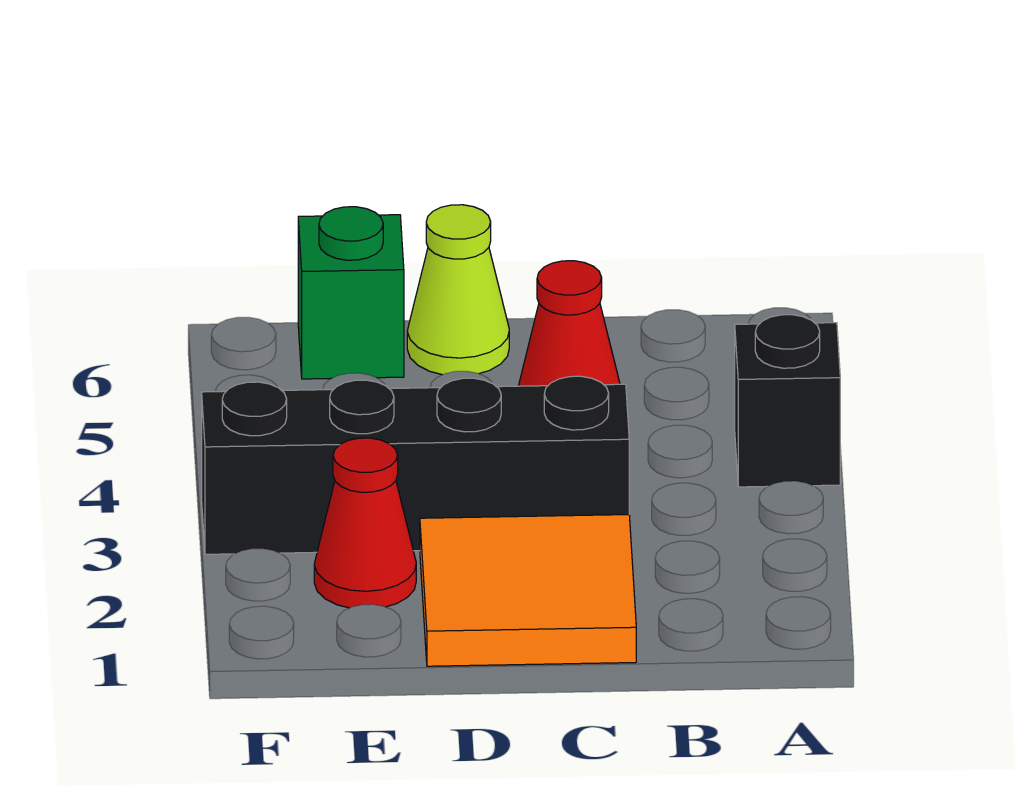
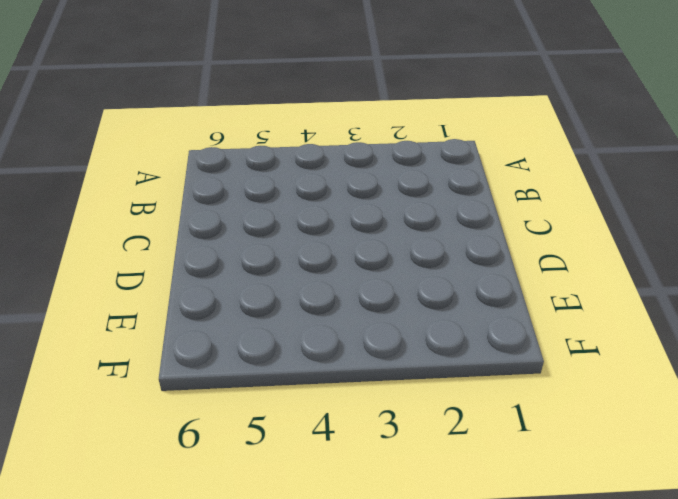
none -> black brick A4 level 1
none -> orange tile C1:D2 level 1

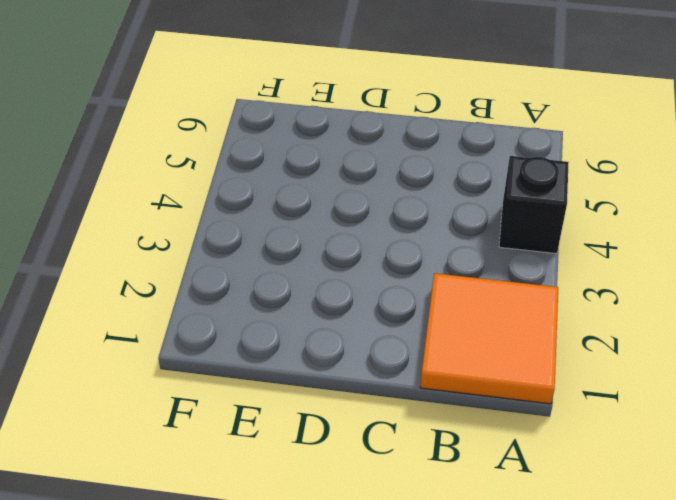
orange tile A1:B2 level 1 -> orange tile C1:D2 level 1
none -> black brick C3:F3 level 1
none -> red cone C5 level 1

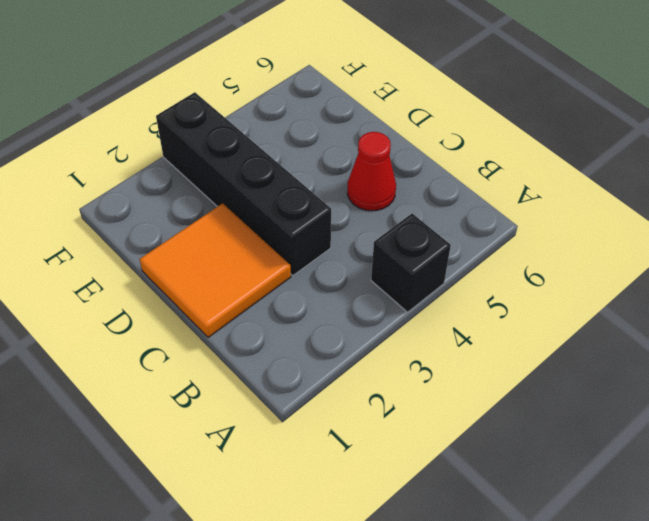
none -> lime cone D6 level 1
none -> red cone E2 level 1

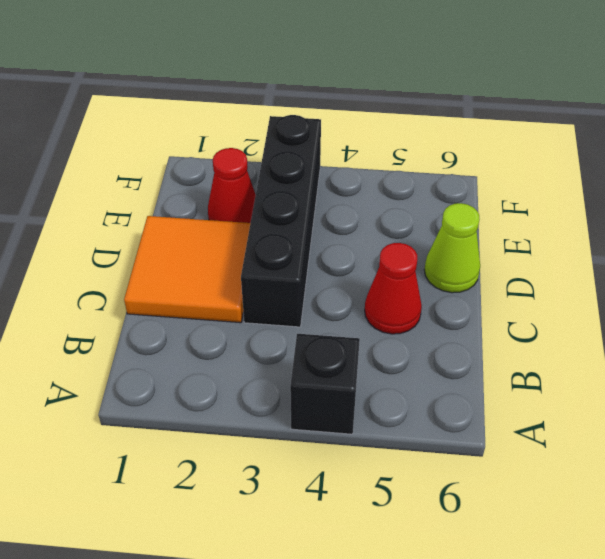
none -> green brick E6 level 1

